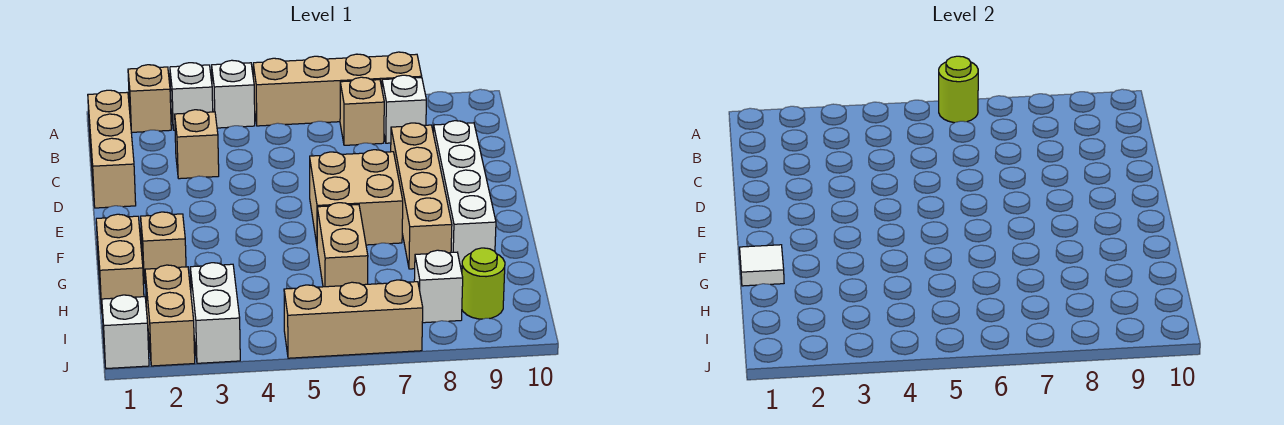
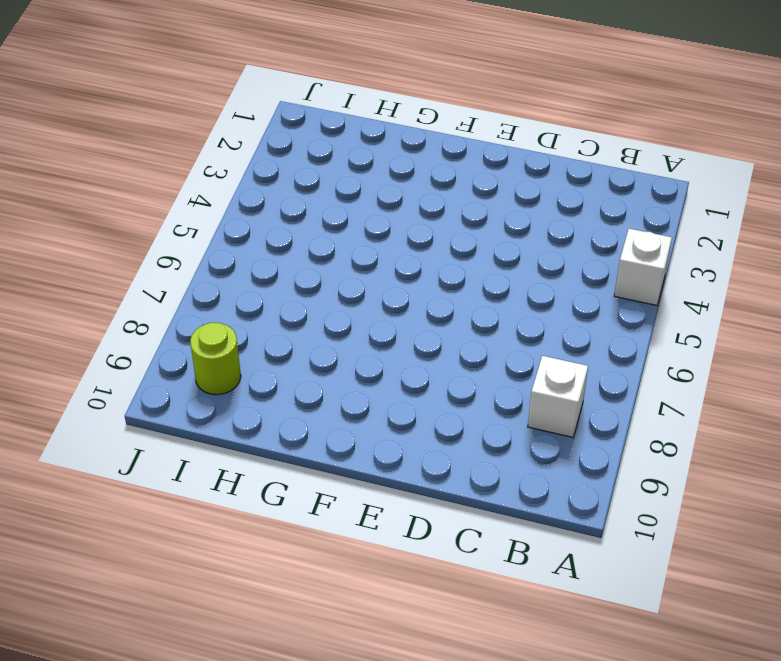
none -> tan brick A2 level 1
none -> white brick A3 level 1
none -> tan brick A5:A8 level 1

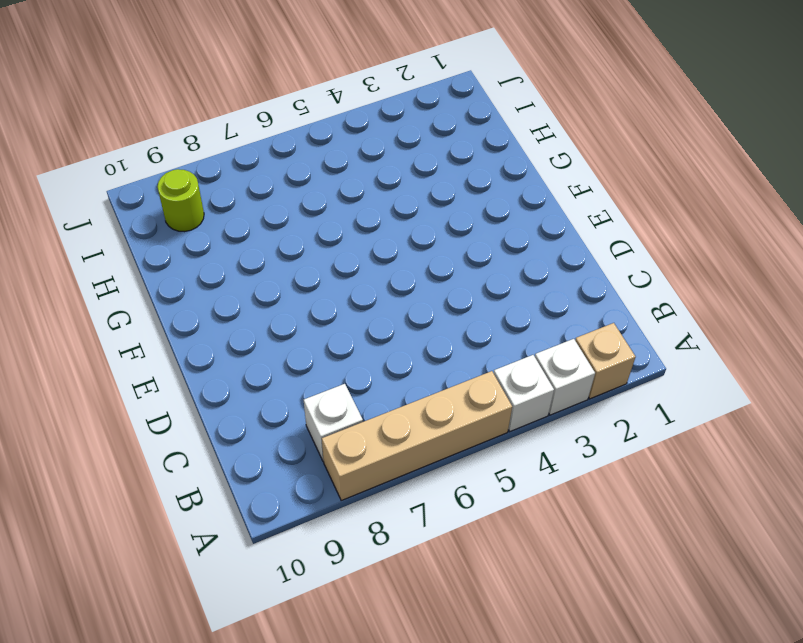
none -> tan brick B1:D1 level 1
none -> tan brick B7 level 1
none -> tan brick C3 level 1

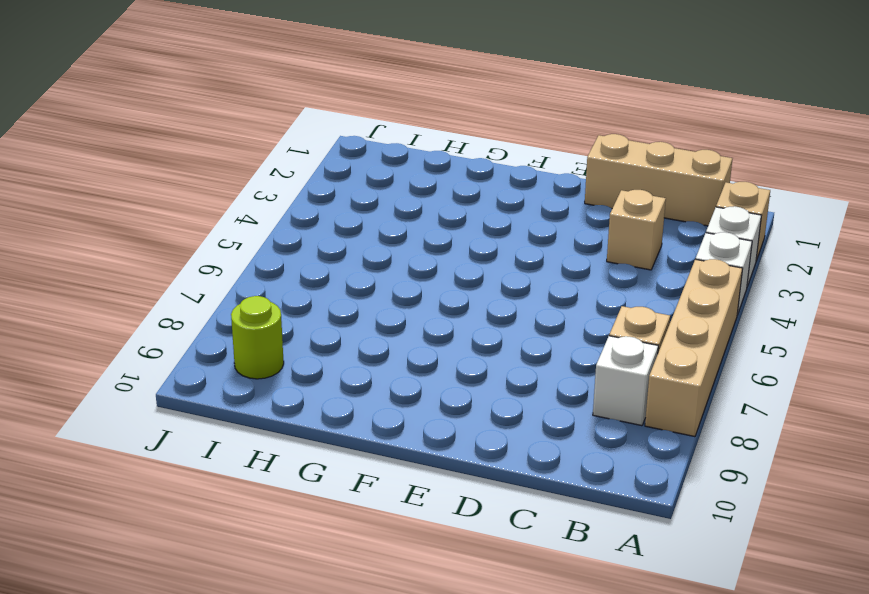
none -> tan brick D8:G8 level 1
none -> white brick D9:G9 level 1
none -> tan brick E6:F7 level 1

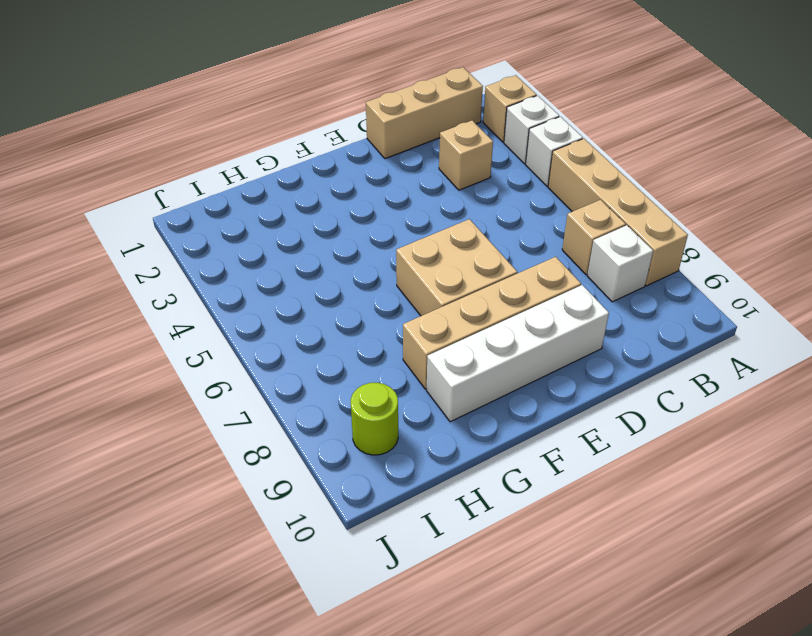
none -> tan brick G1:H1 level 1
none -> tan brick G2 level 1
none -> tan brick G6:H6 level 1

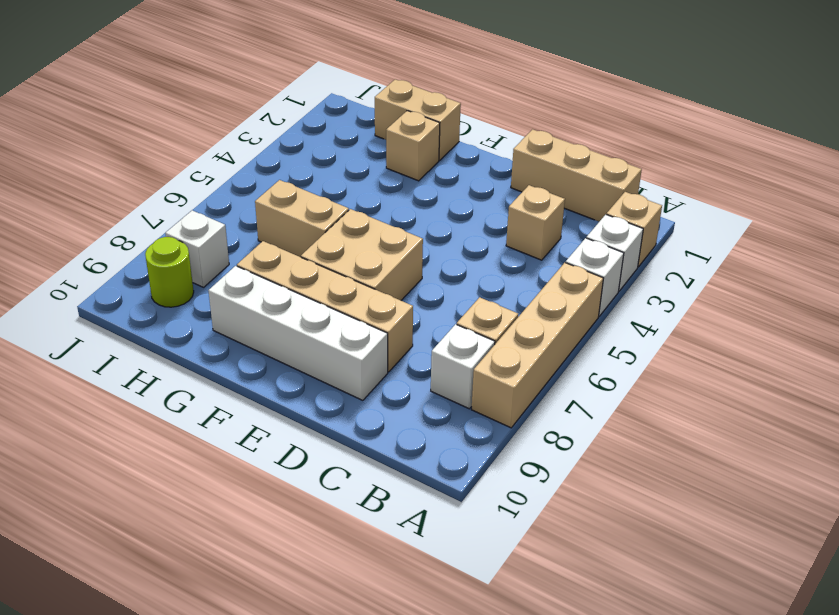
none -> tan brick I2:J2 level 1
none -> white brick I3:J3 level 1
none -> white brick J1 level 1

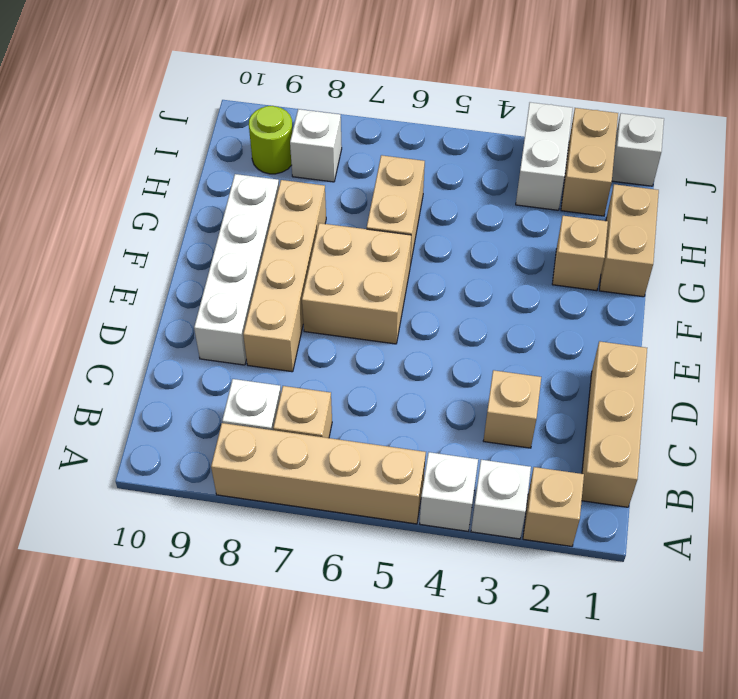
none -> tan brick J5:J7 level 1
none -> lime round brick A6 level 2
none -> white tile G1 level 2

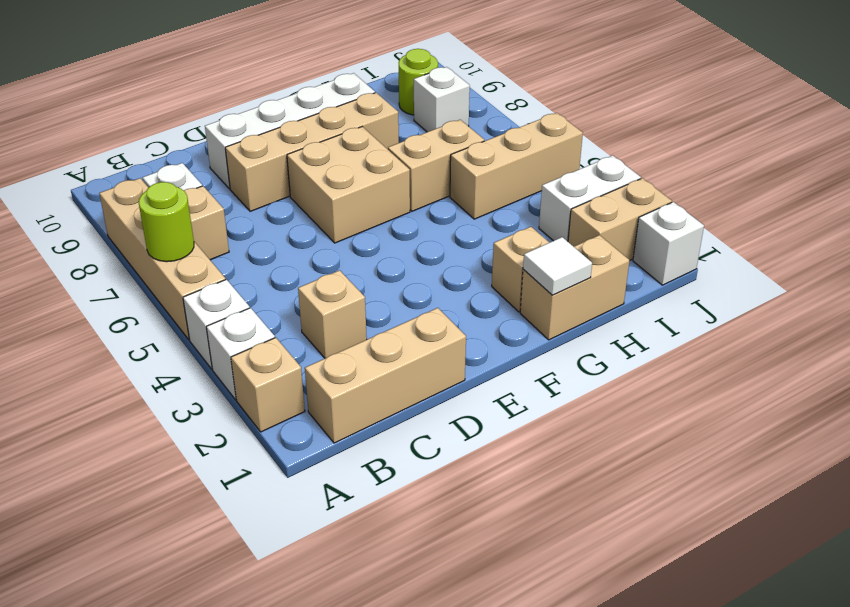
tan brick H5:J5 level 1 -> tan brick J5:J7 level 1

